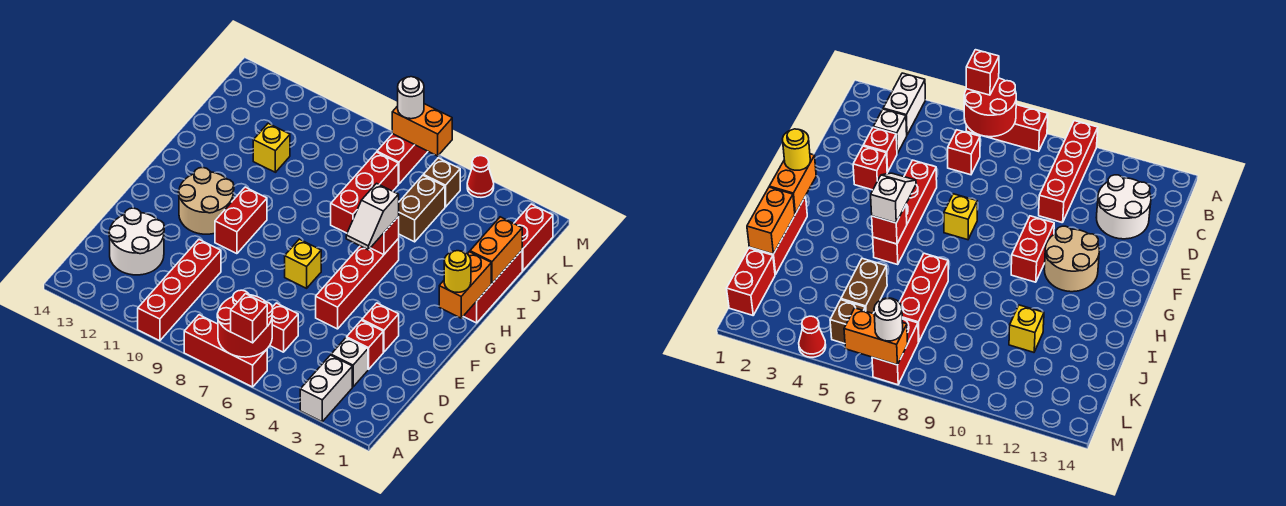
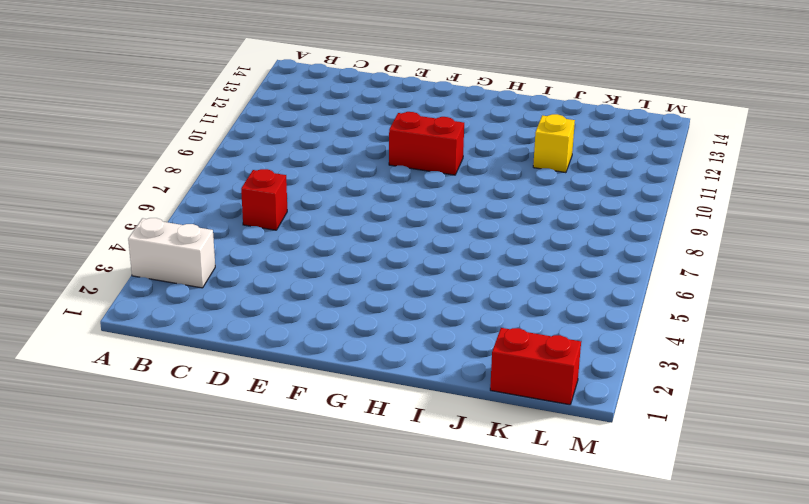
none -> red brick A6:A8 level 1
none -> red brick A10:D10 level 1
none -> white brick C3 level 1

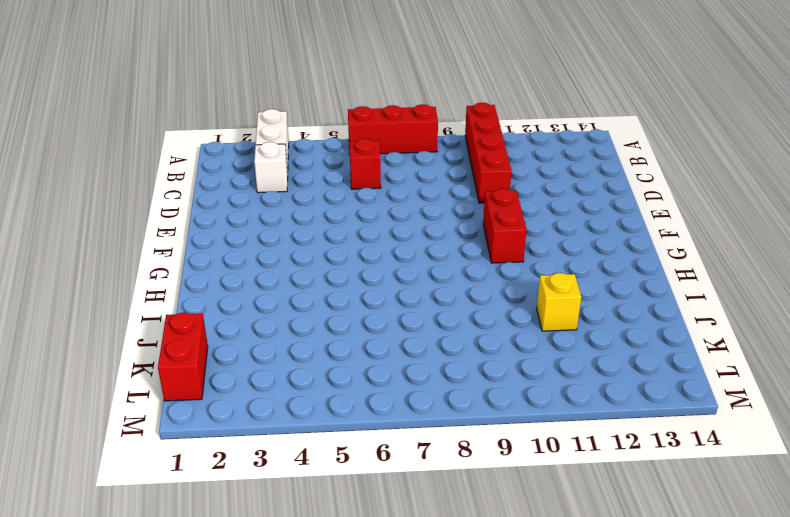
none -> white round brick C12:D13 level 1
none -> red brick D3 level 1
none -> red brick E3 level 1

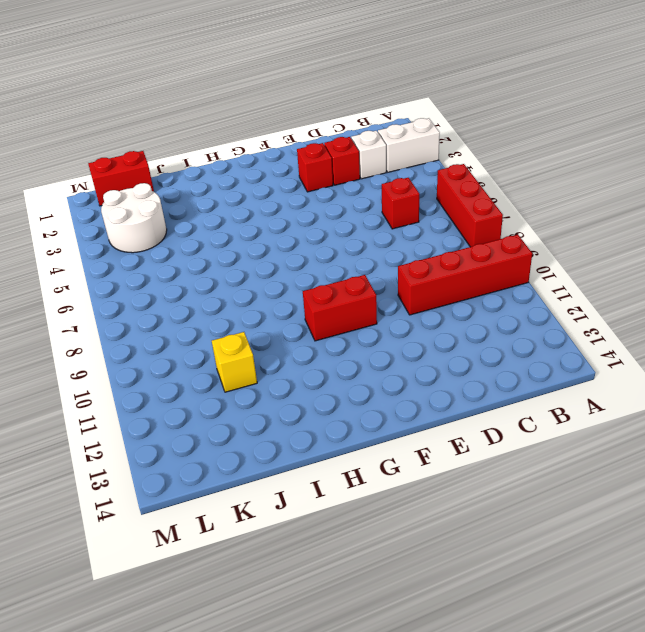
white round brick K3:L4 level 1 -> white round brick C12:D13 level 1
none -> red brick E5:H5 level 1
none -> yellow brick F7 level 1
none -> tan round brick F11:G12 level 1

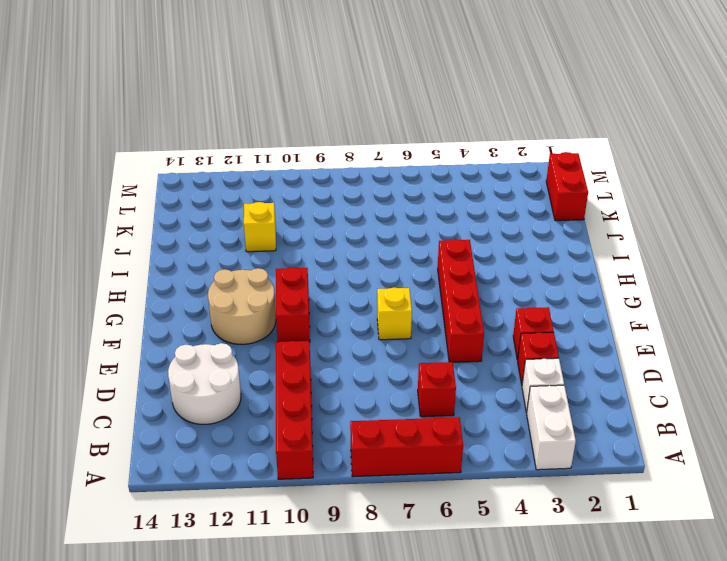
none -> red brick H1:J1 level 1
none -> red brick I7:K7 level 1
none -> brown brick J5:K5 level 1

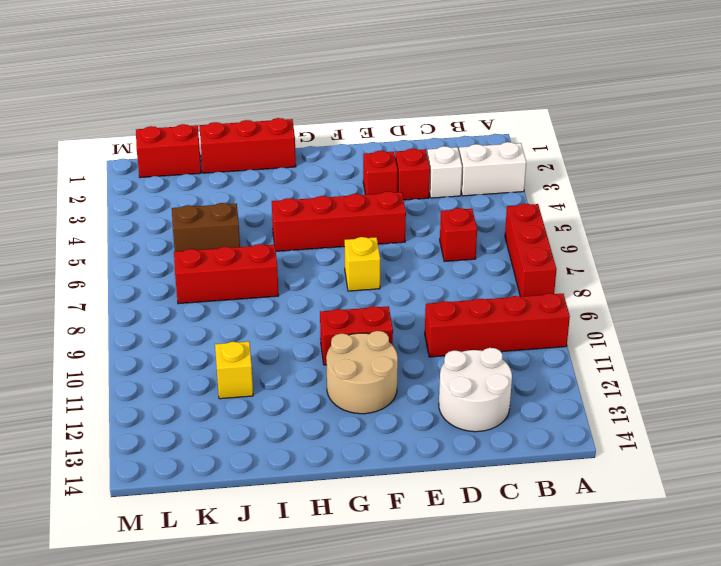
none -> brown brick L5 level 1
none -> red brick L7:M7 level 1
none -> red cone M4 level 1

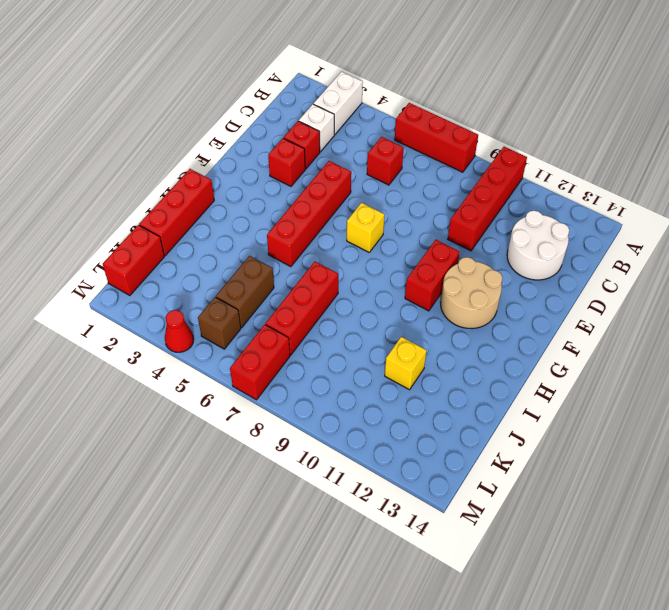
none -> red round brick A6:B7 level 2
none -> orange brick G1:H1 level 2
none -> red brick H5 level 2

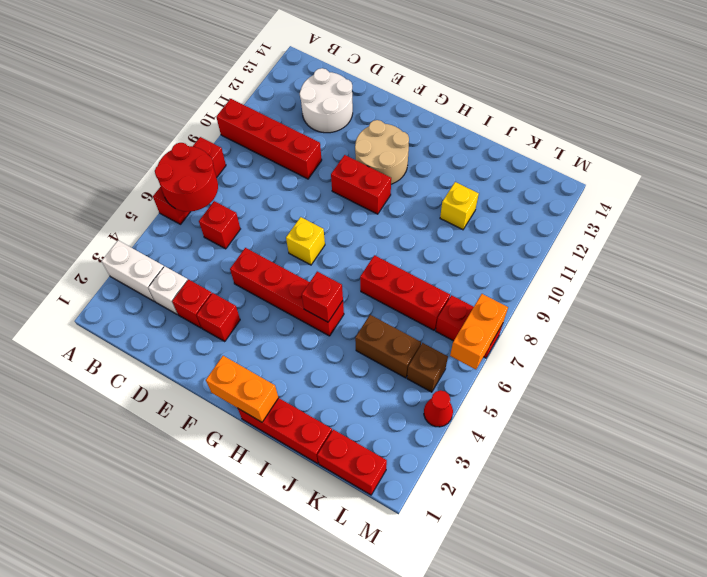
none -> orange brick I1:J1 level 2
none -> red brick A6 level 3
none -> yellow round brick G1 level 3

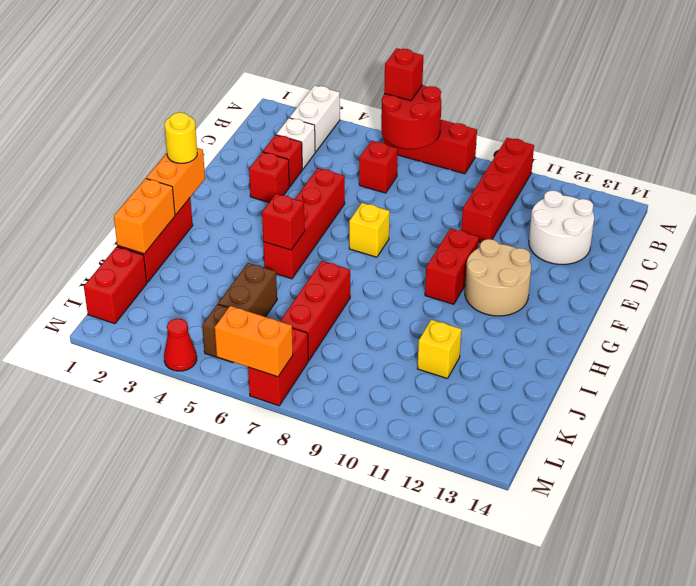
none -> white slope G5:H5 level 3 top H
none -> white round brick M7 level 3

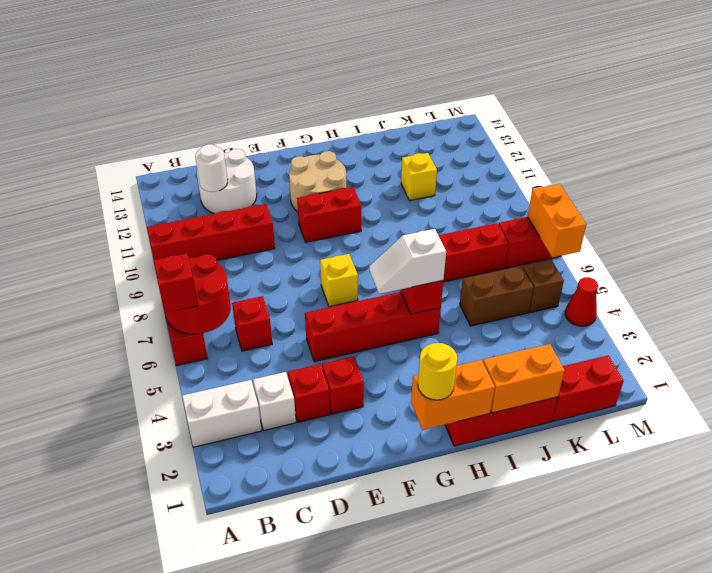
white round brick C12 level 2 -> white round brick M7 level 3

